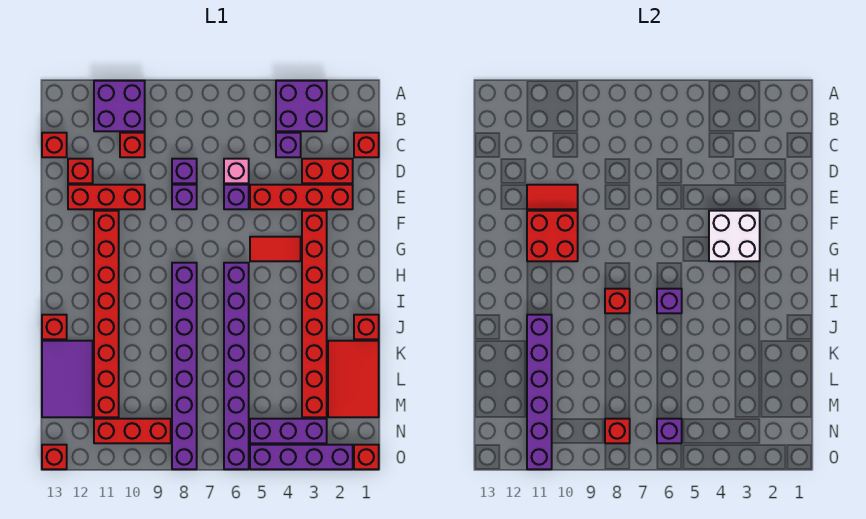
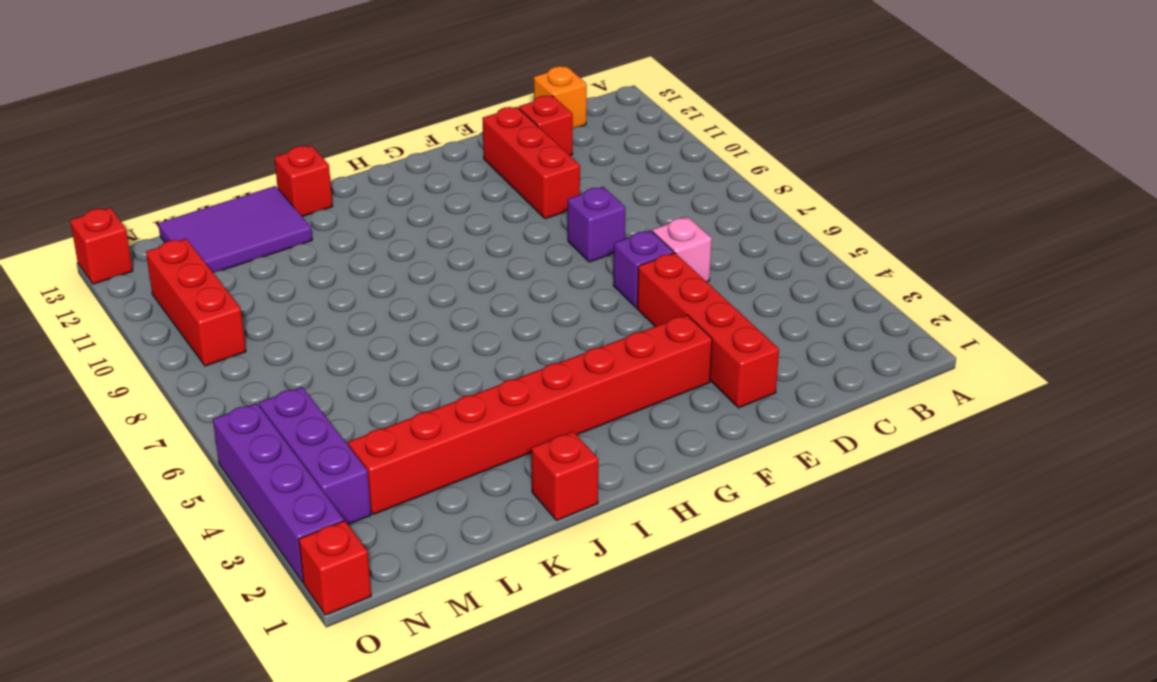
orange brick C13 level 1 -> red brick C13 level 1
none -> purple brick A3:B4 level 1
none -> purple brick A10:B11 level 1
none -> red brick C1 level 1
none -> purple brick C4 level 1

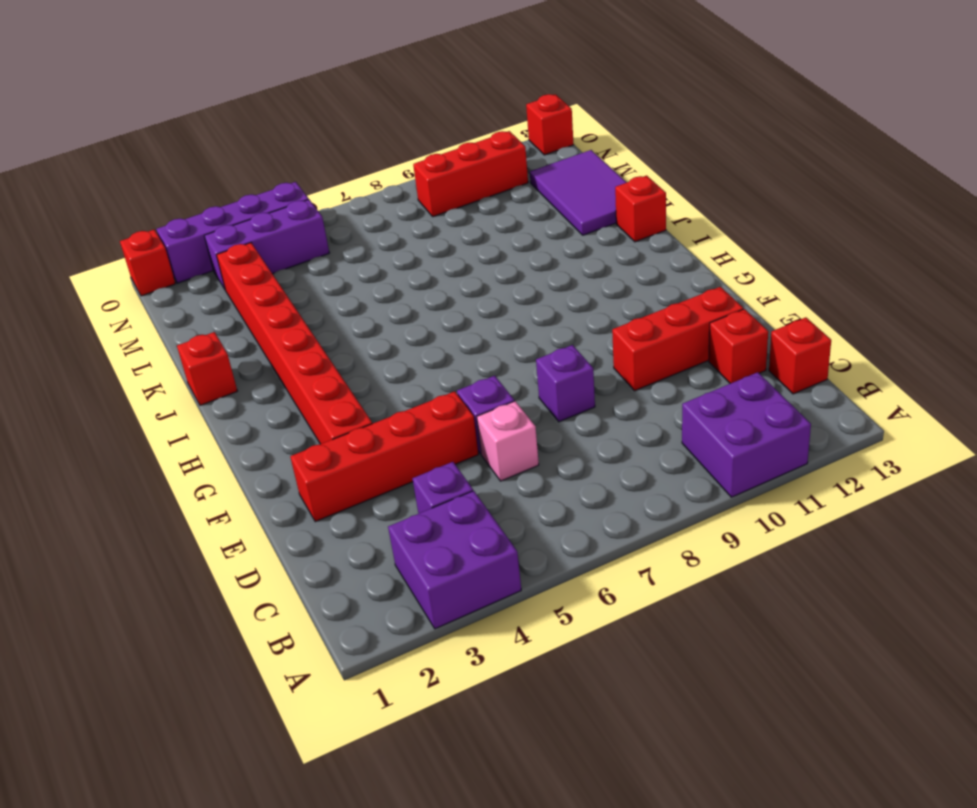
none -> red brick C1 level 1
none -> red brick C10 level 1
none -> red brick D2:D3 level 1
none -> purple brick D8 level 1

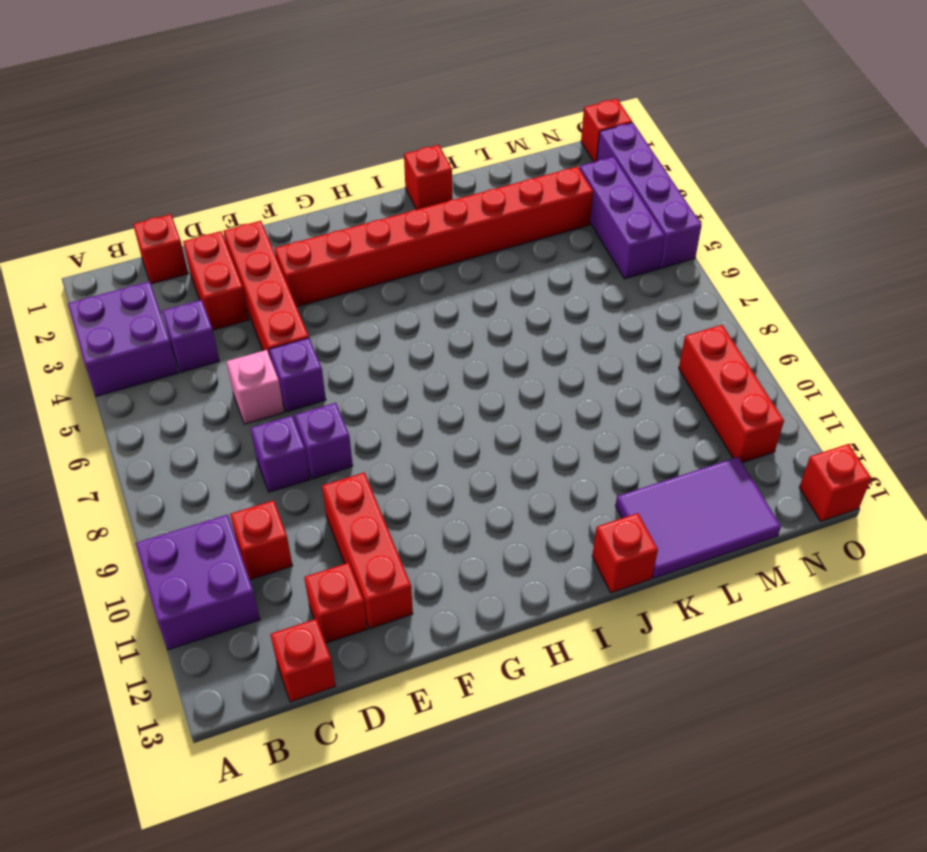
none -> red brick F11:M11 level 1
none -> red tile G4:G5 level 1
none -> purple brick H6:O6 level 1
none -> purple brick H8:O8 level 1

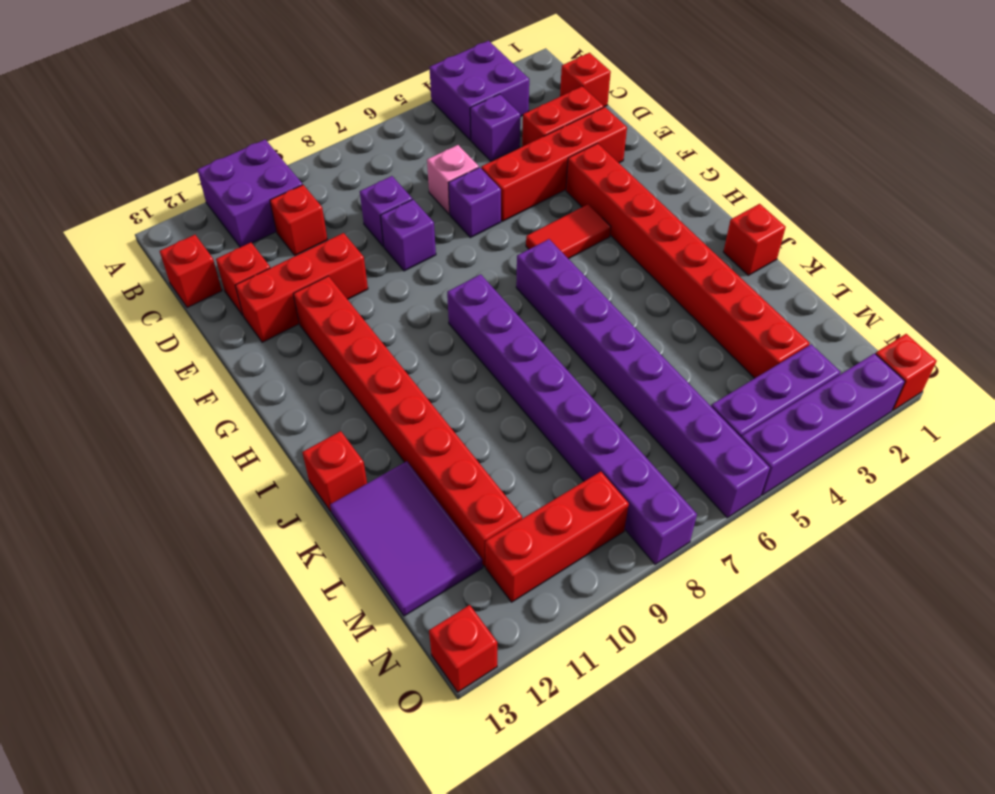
none -> red tile K1:M2 level 1
none -> red tile E10:E11 level 2
none -> white brick F3:G4 level 2
none -> red brick F10:G11 level 2

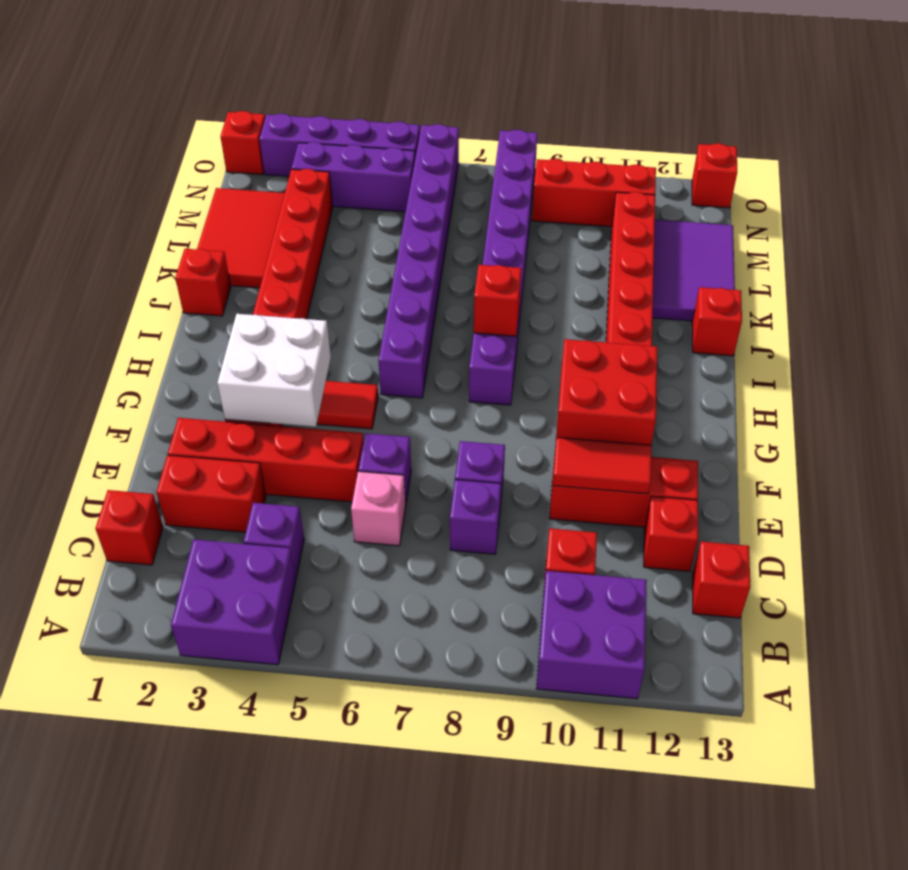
none -> purple brick I6 level 2
none -> purple brick J11:O11 level 2
none -> purple brick N6 level 2
none -> red brick N8 level 2

